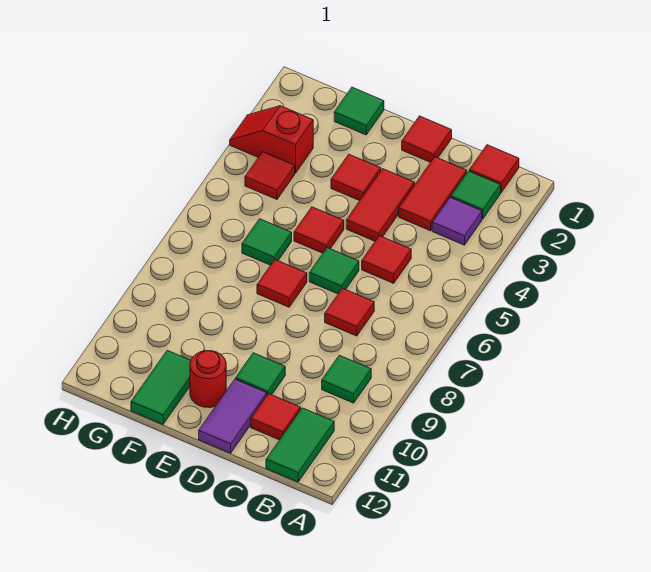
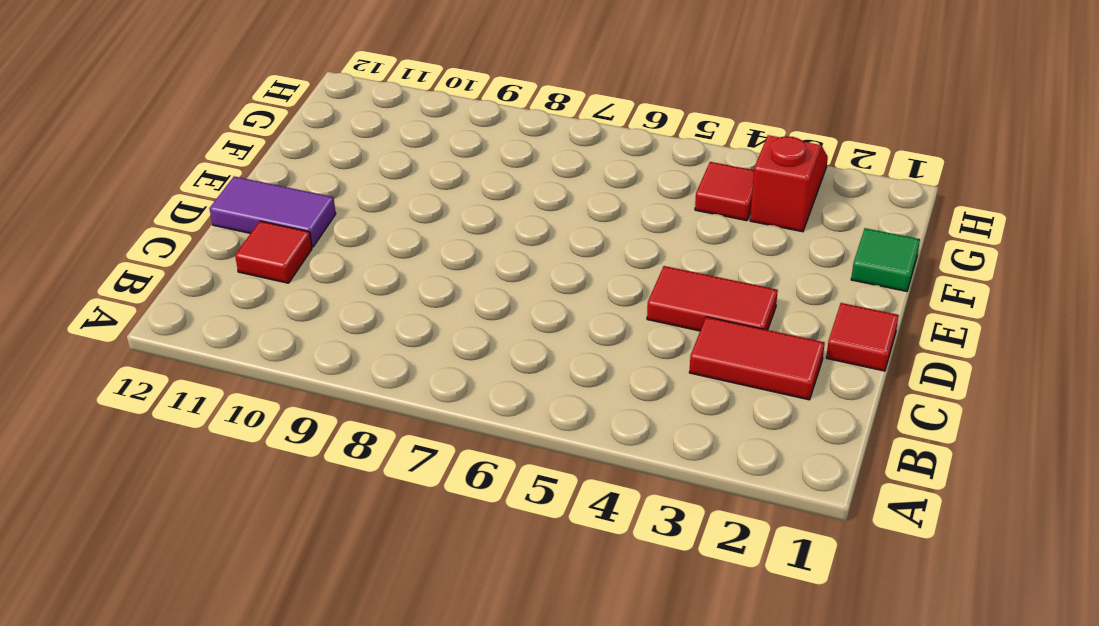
none -> red tile B1 level 1
none -> green tile B2 level 1
none -> purple tile B3 level 1

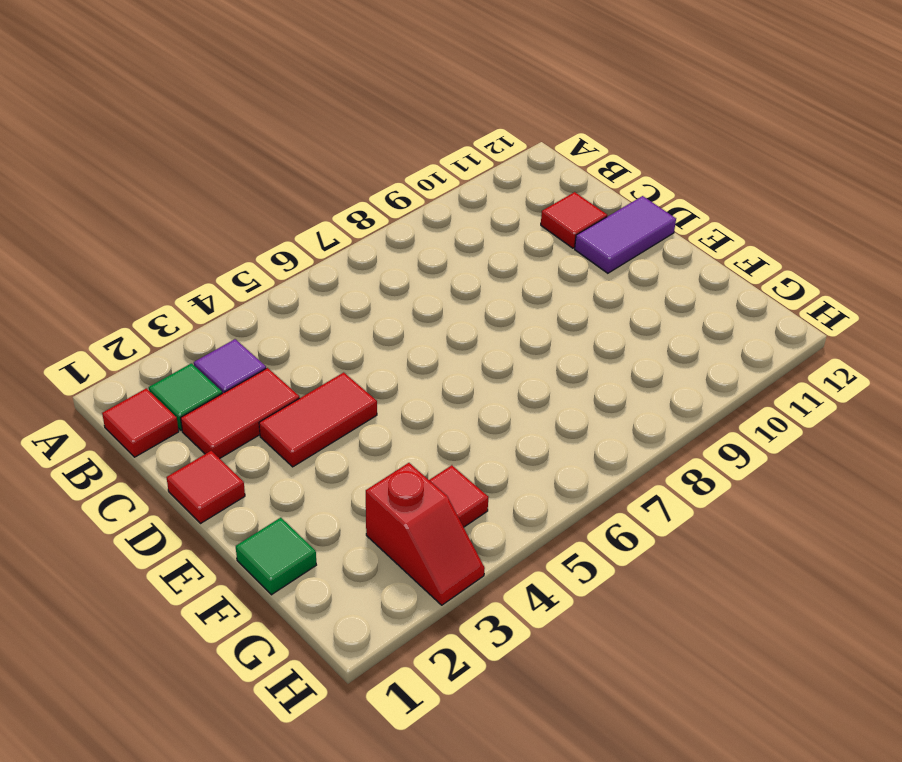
none -> green tile B9 level 1
none -> green tile B11:B12 level 1
none -> red tile C5 level 1

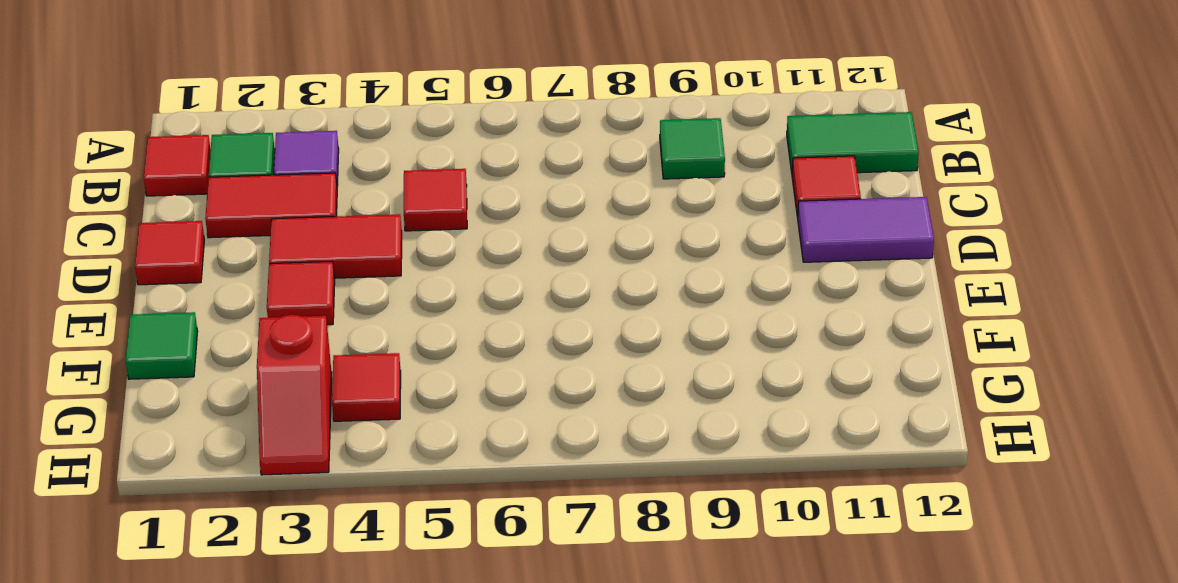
none -> red tile C7 level 1
none -> green tile D6 level 1
none -> green tile D10 level 1

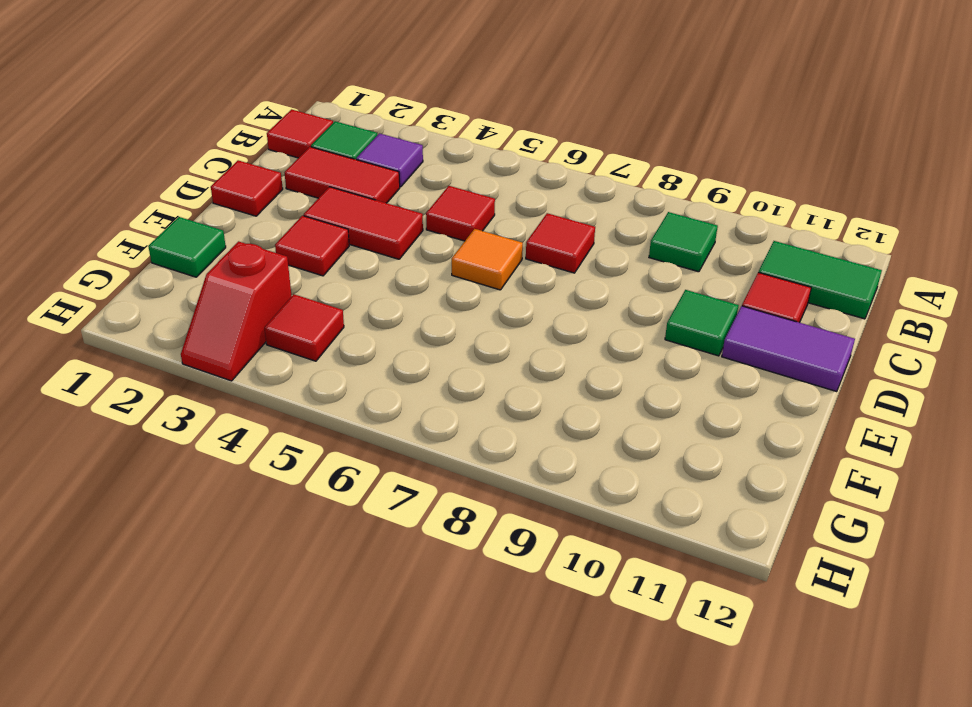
orange tile D6 level 1 -> green tile D6 level 1
none -> red tile E5 level 1
none -> red tile E7 level 1
none -> red round brick E11 level 1

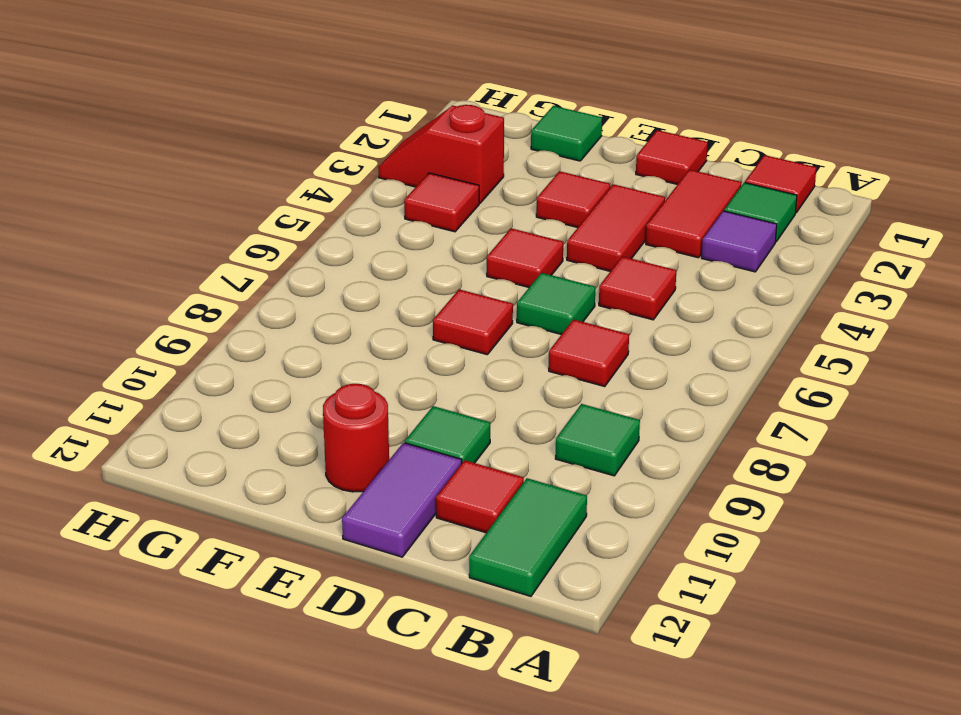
none -> green tile F6 level 1
none -> green tile F11:F12 level 1

